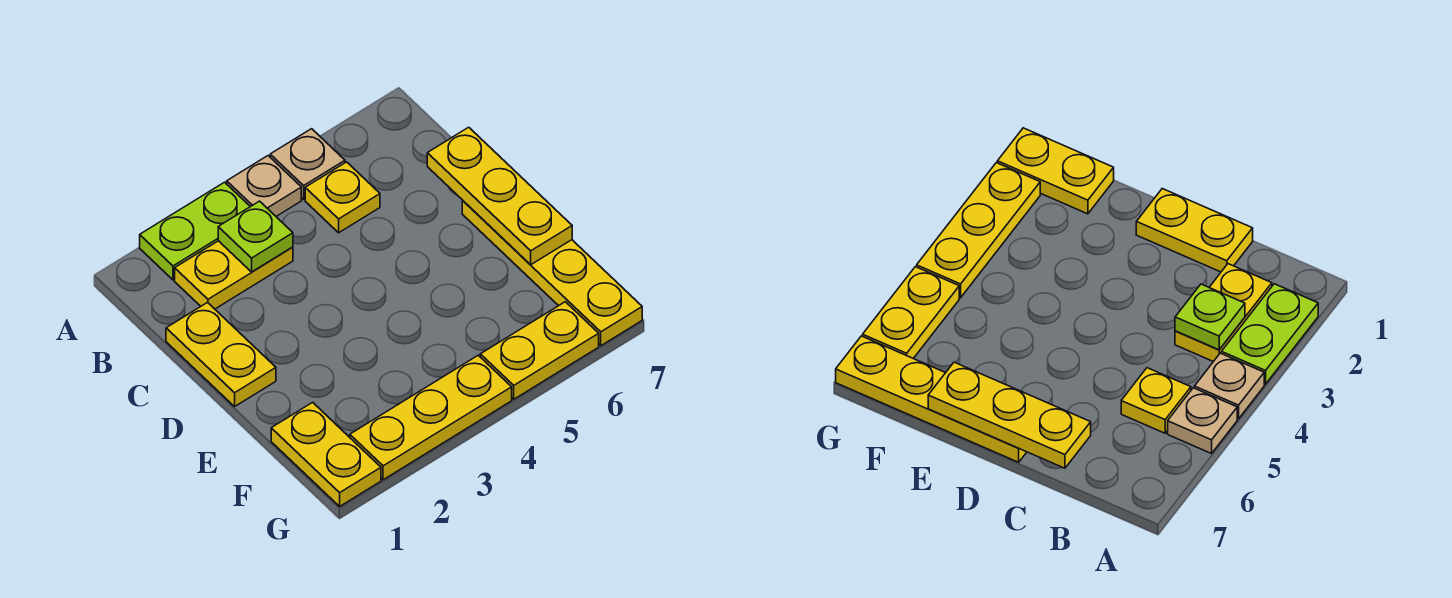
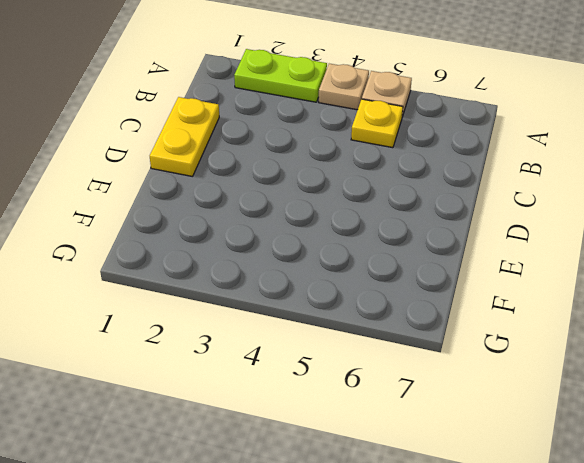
none -> yellow plate B2:B3 level 1
none -> yellow plate D7:G7 level 1
none -> yellow plate F1:G1 level 1

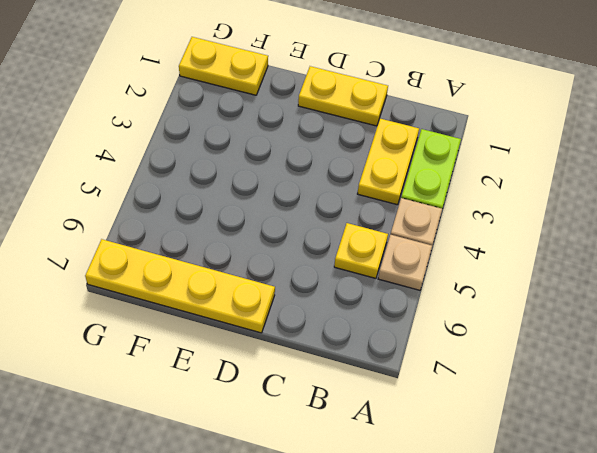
none -> yellow plate G2:G4 level 1
none -> yellow plate G5:G6 level 1
none -> lime plate B3 level 2

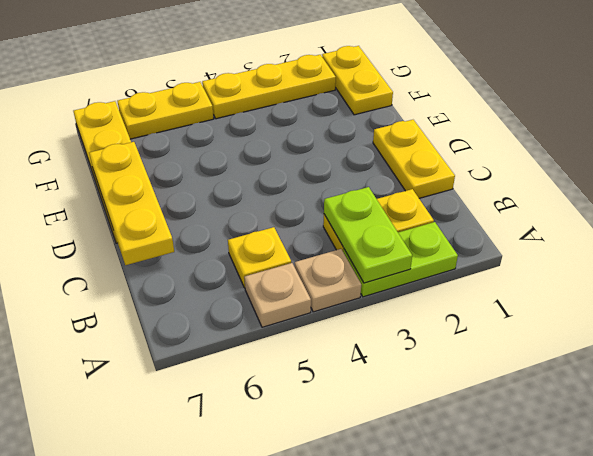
lime plate A3:B3 level 2 -> lime plate B3 level 2

